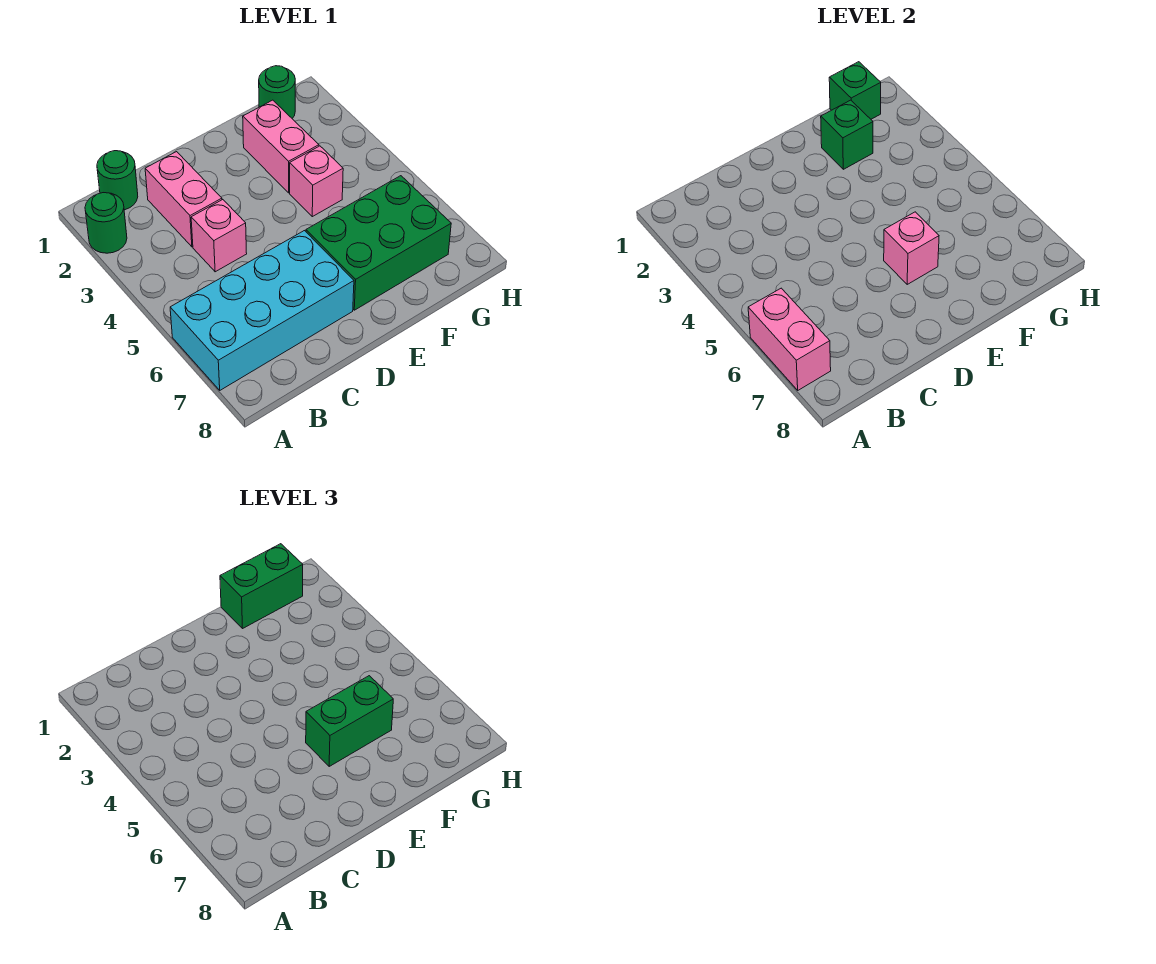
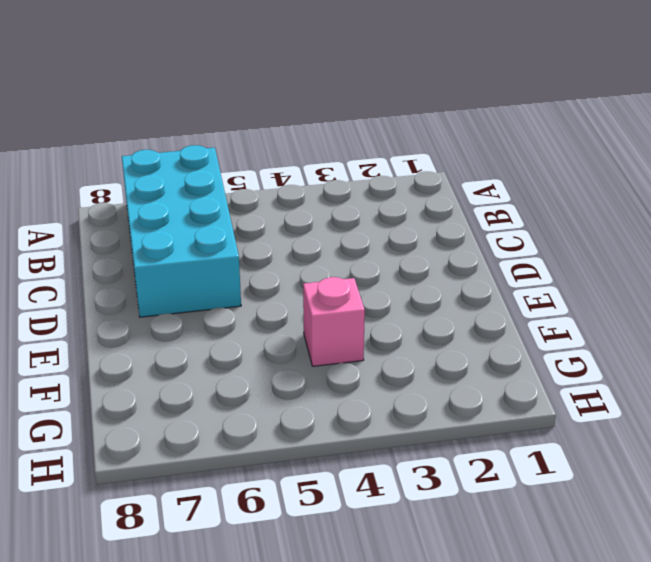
none -> green round brick A2 level 1
none -> green round brick B1 level 1
none -> pink brick C2:C3 level 1

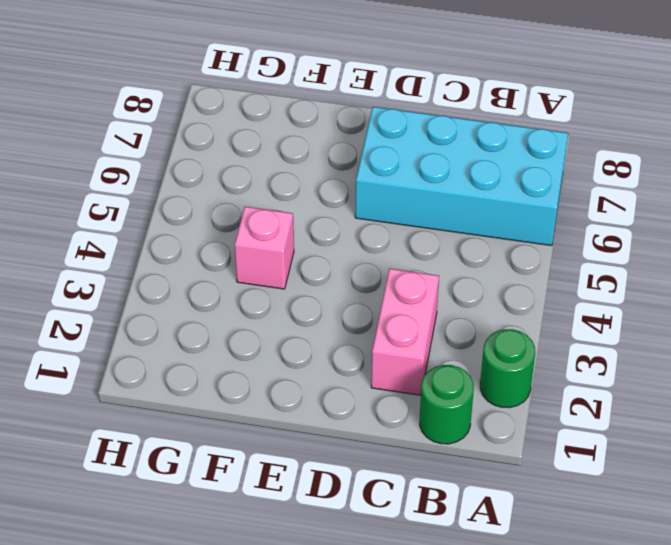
none -> pink brick C4 level 1
none -> green brick E6:G7 level 1
none -> pink brick F2:F3 level 1

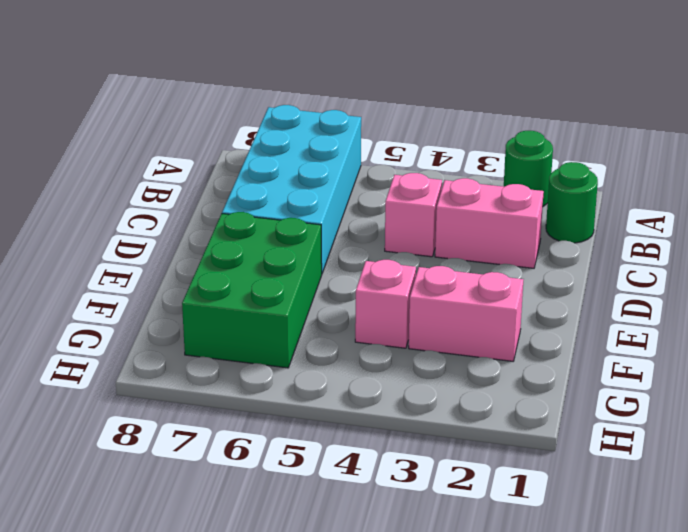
none -> green round brick G1 level 1
none -> pink brick A6:A7 level 2
none -> pink brick E6 level 2

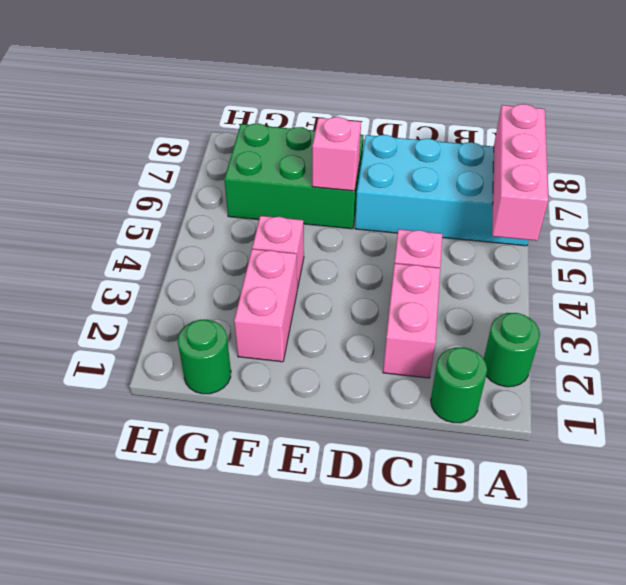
pink brick A5:A7 level 2 -> pink brick A6:A7 level 2
none -> green brick F2 level 2
none -> green brick G1 level 2
none -> green brick E6:F6 level 3

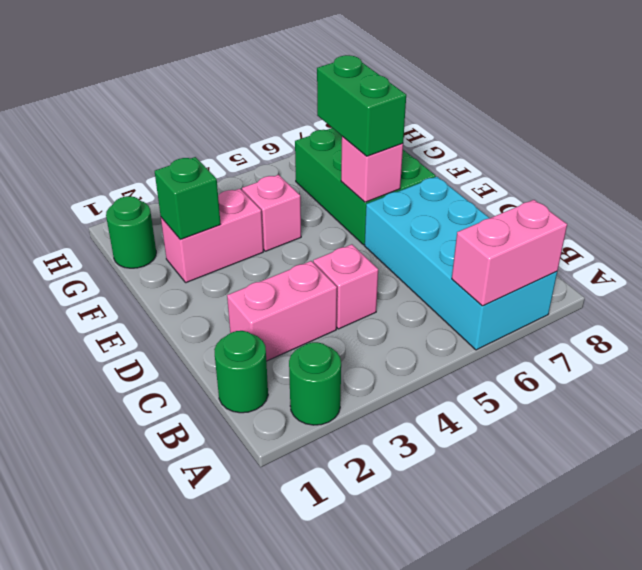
none -> green brick G1 level 2
none -> green brick F1:G1 level 3

